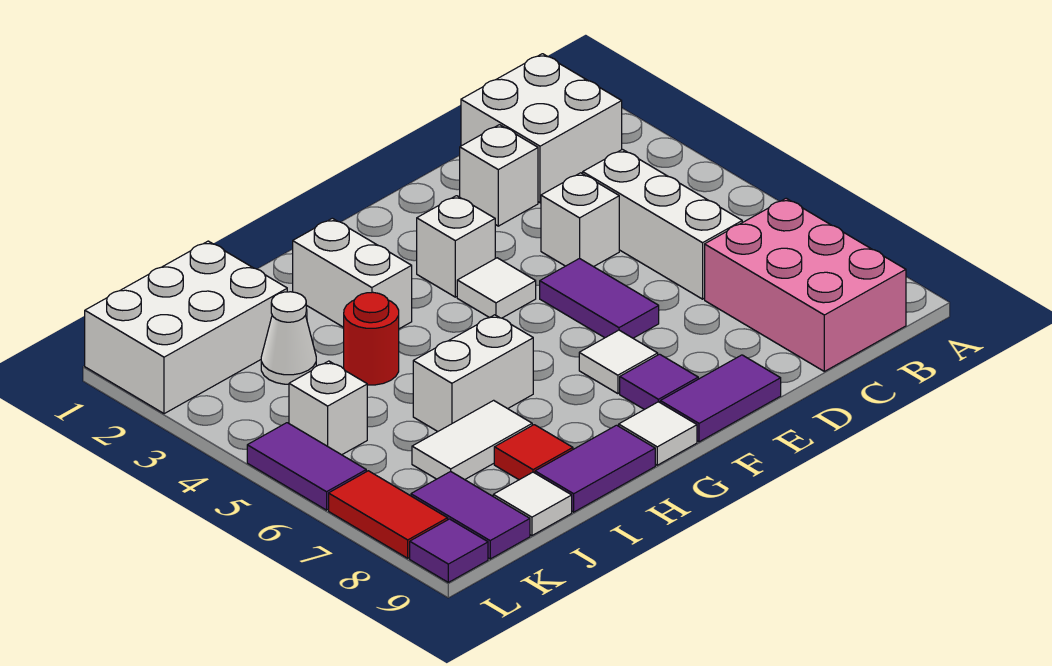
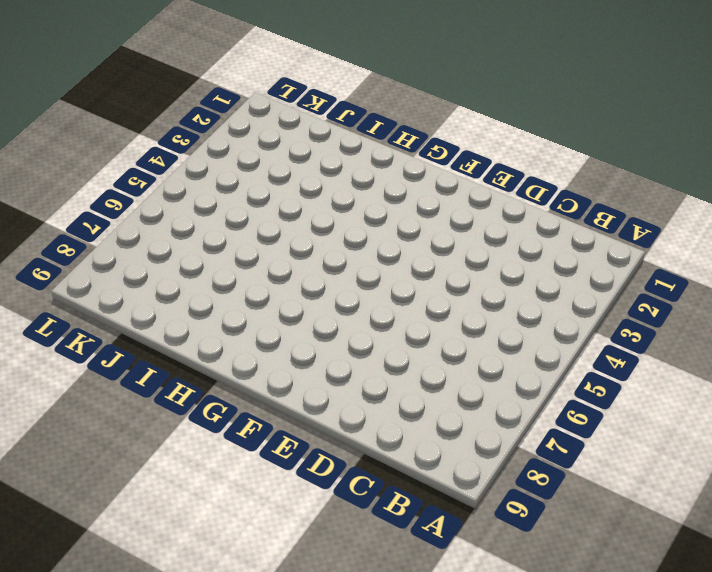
none -> white brick B1:C2 level 1
none -> pink brick B7:C9 level 1
none -> white brick C4:C6 level 1

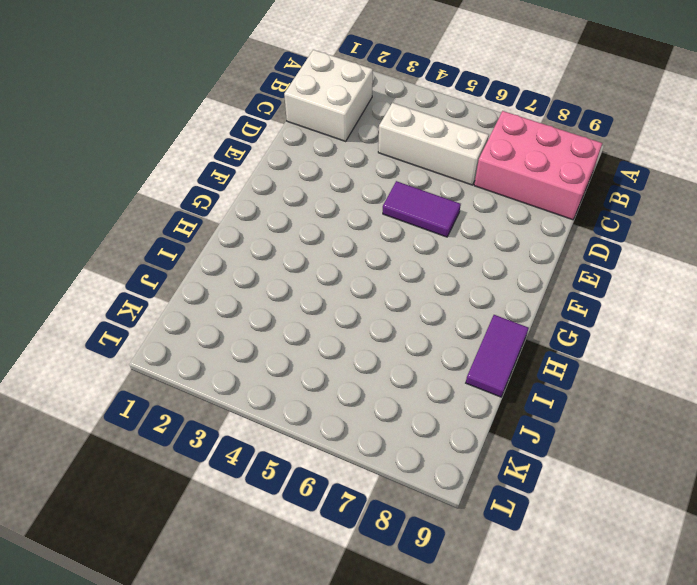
none -> white brick D2 level 1
none -> white brick D4 level 1
none -> purple tile E9:F9 level 1

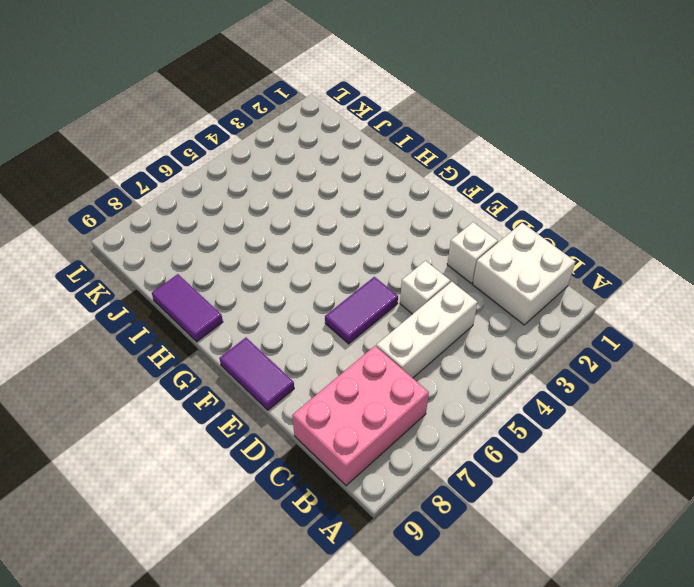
none -> white brick F3 level 1
none -> white tile F4 level 1
none -> white tile F7 level 1

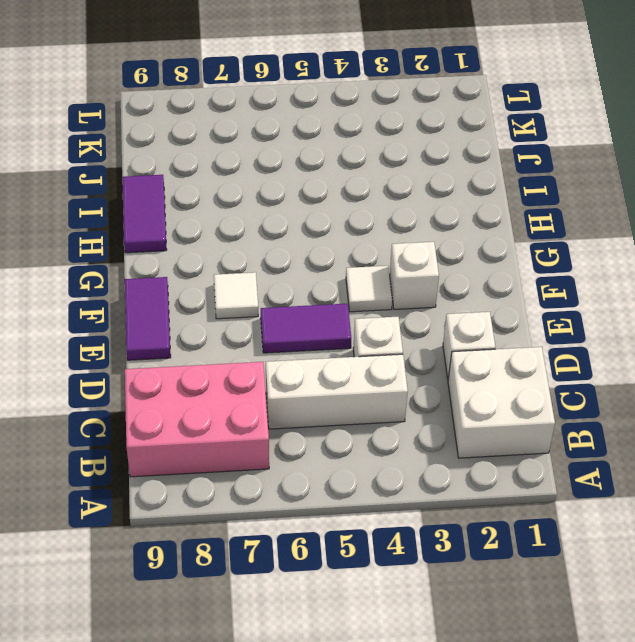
none -> purple tile F8 level 1
none -> white tile G9 level 1
none -> white brick H2:H3 level 1

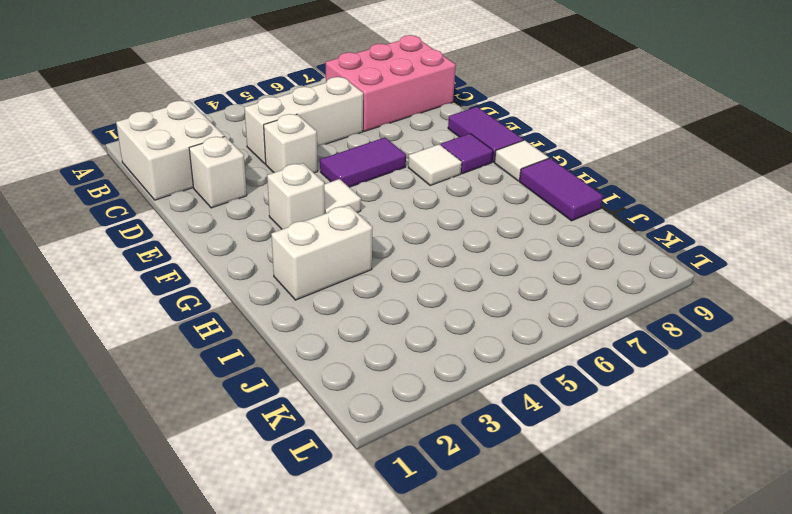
none -> white brick H6:I6 level 1
none -> red round brick I4 level 1
none -> white tile I7:J7 level 1

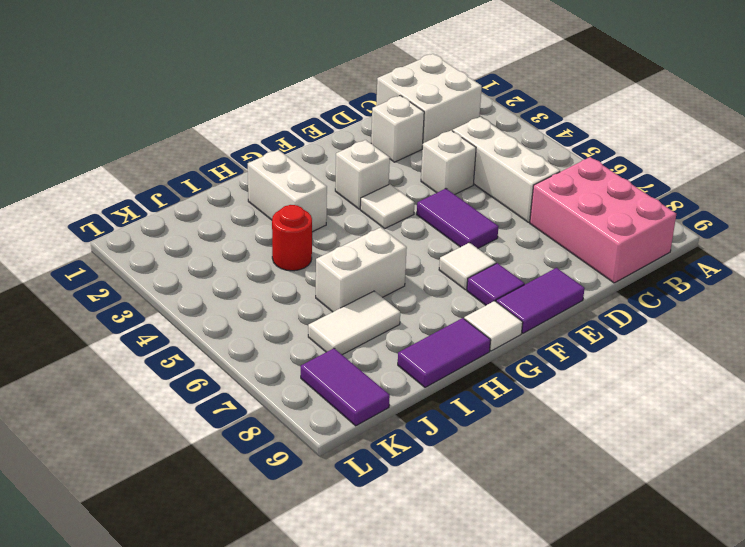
none -> red tile I8 level 1
none -> white brick J1:L2 level 1
none -> white cone J3 level 1

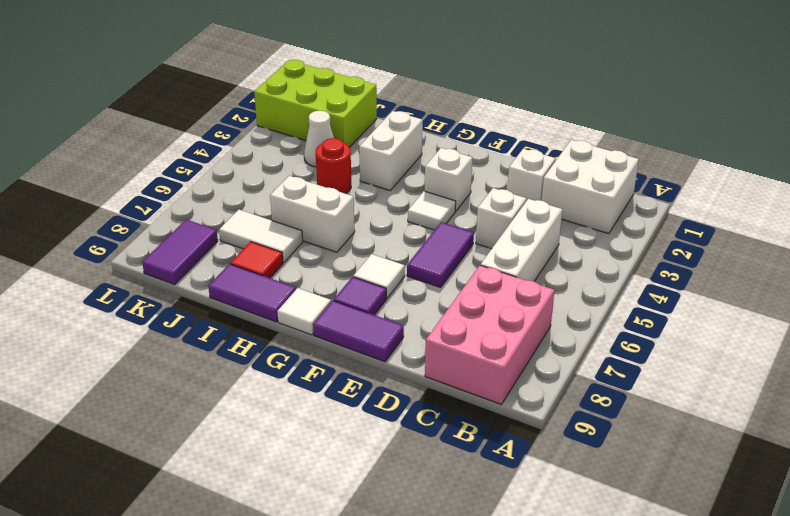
lime brick J1:L2 level 1 -> white brick J1:L2 level 1
none -> white tile J9 level 1
none -> white brick K5 level 1
none -> purple tile L5:L6 level 1

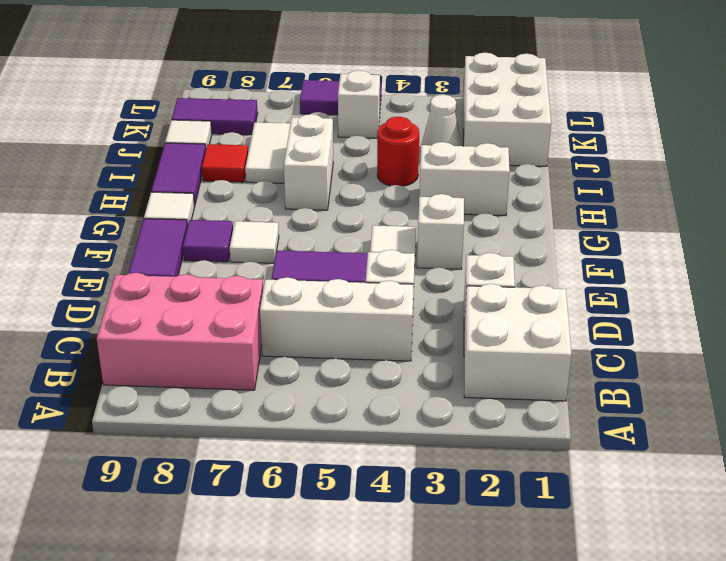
none -> red tile L7:L8 level 1
none -> purple tile L9 level 1

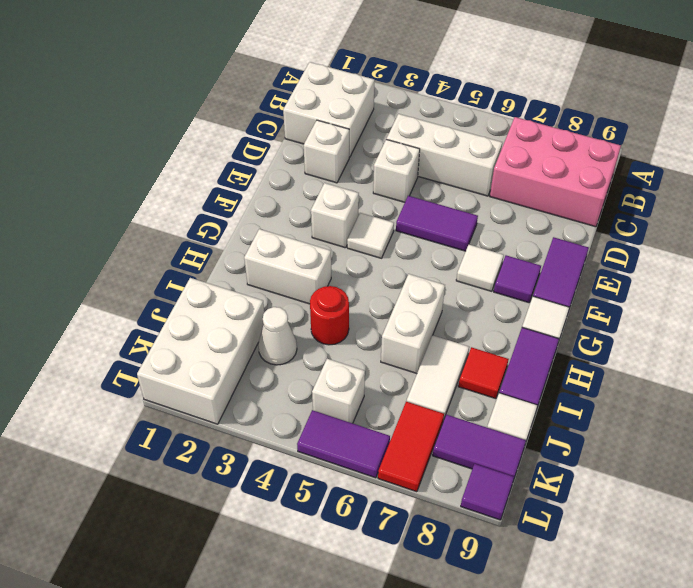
red tile K7:L7 level 1 -> red tile L7:L8 level 1

